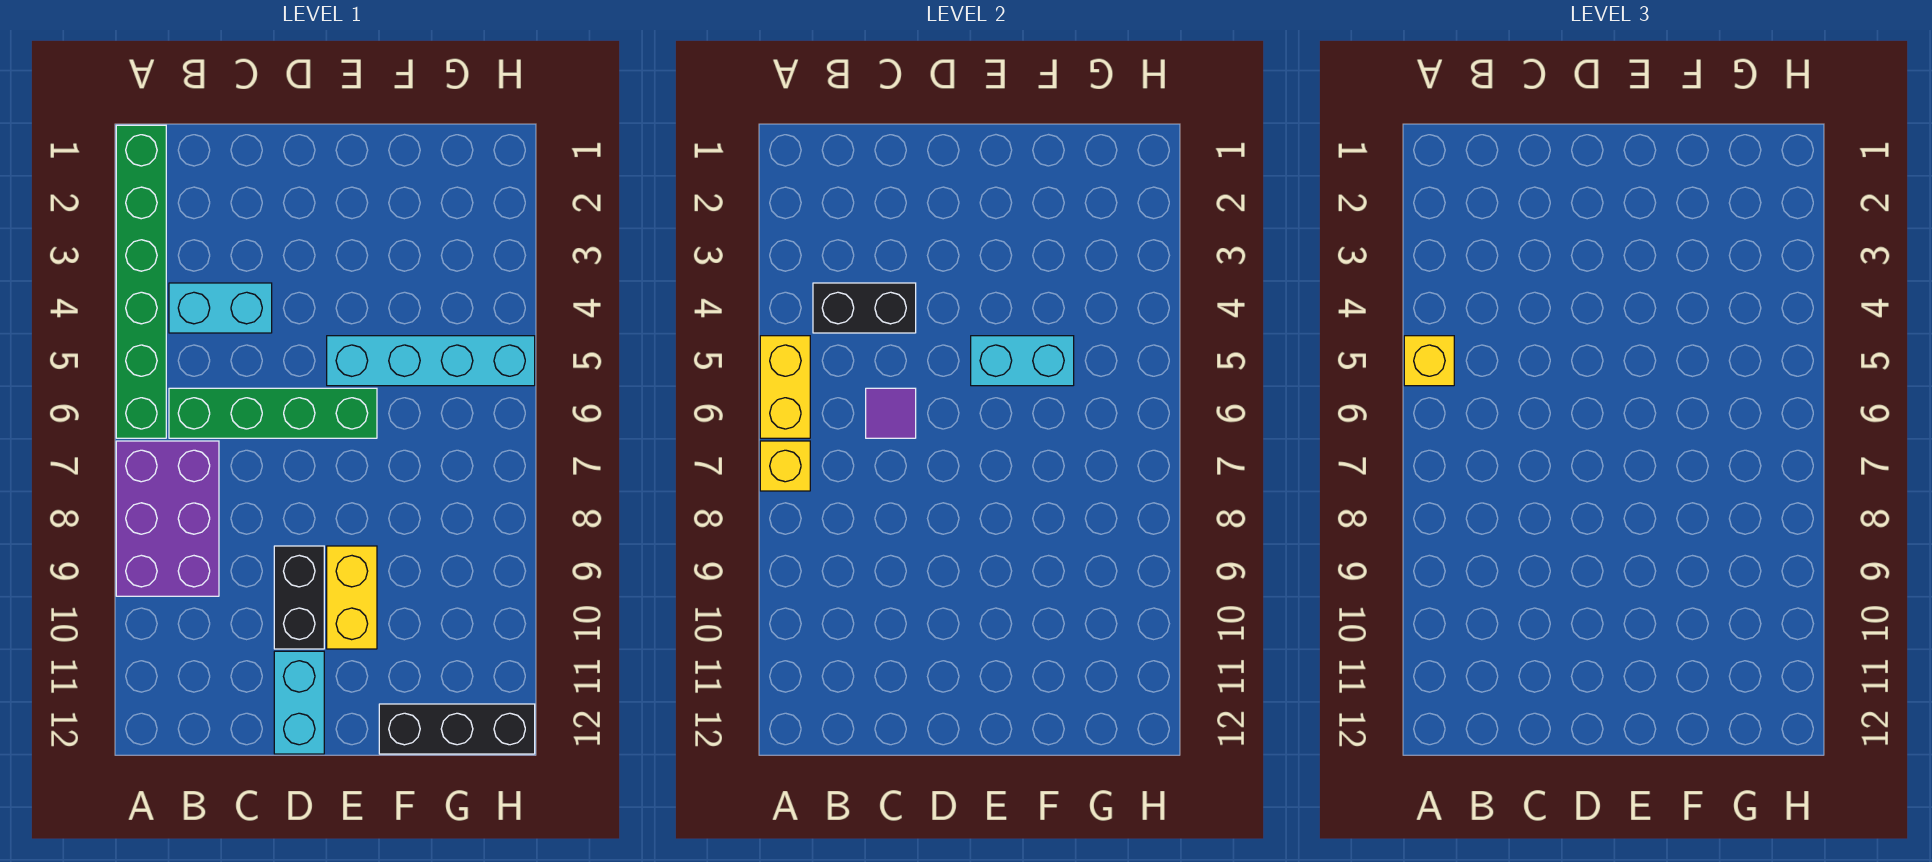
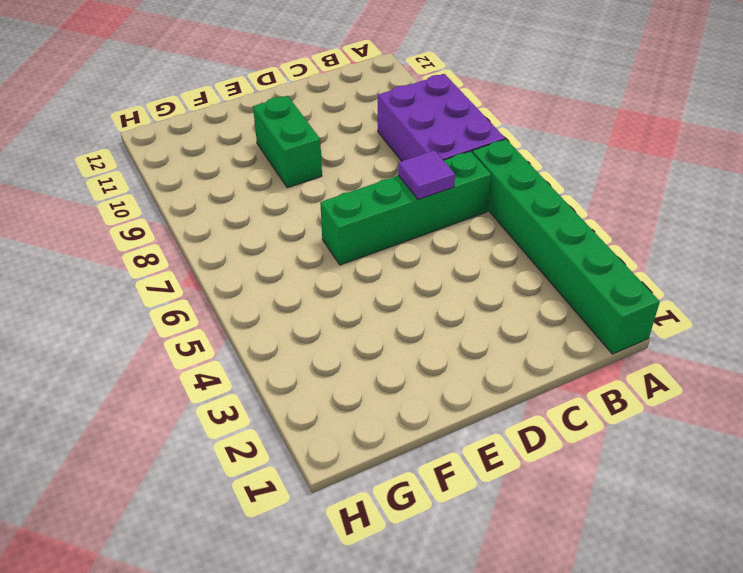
green brick E9:E10 level 1 -> yellow brick E9:E10 level 1
none -> cyan brick B4:C4 level 1
none -> black brick D9:D10 level 1
none -> cyan brick D11:D12 level 1

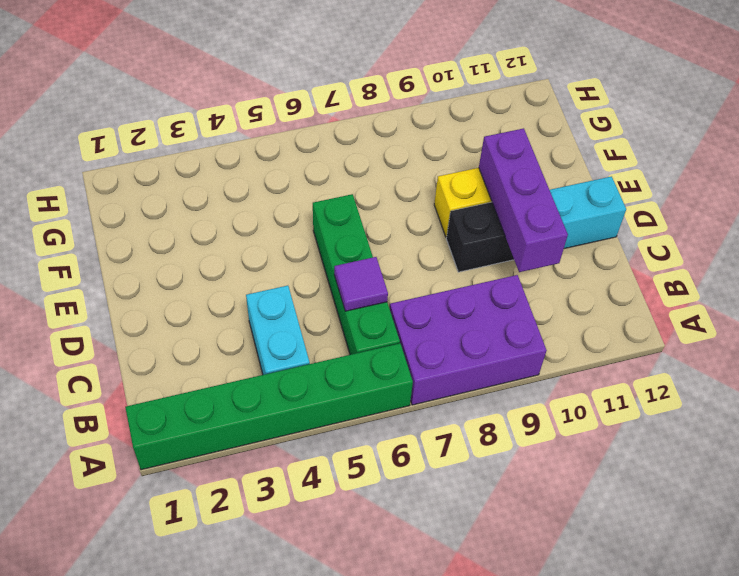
purple brick C10:E10 level 2 -> none
none -> cyan brick E5:H5 level 1
none -> black brick F12:H12 level 1
none -> yellow brick A5:A6 level 2

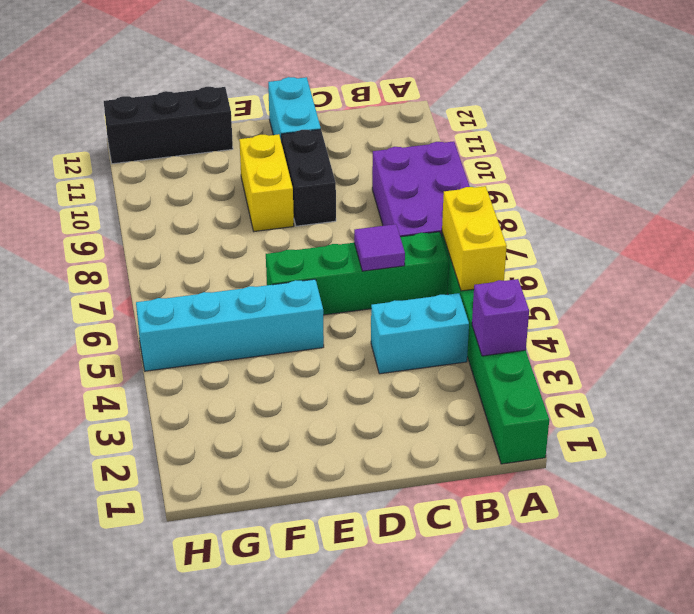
purple brick A3 level 2 -> none
none -> yellow brick A7 level 2
none -> black brick B4:C4 level 2
none -> cyan brick E5:F5 level 2

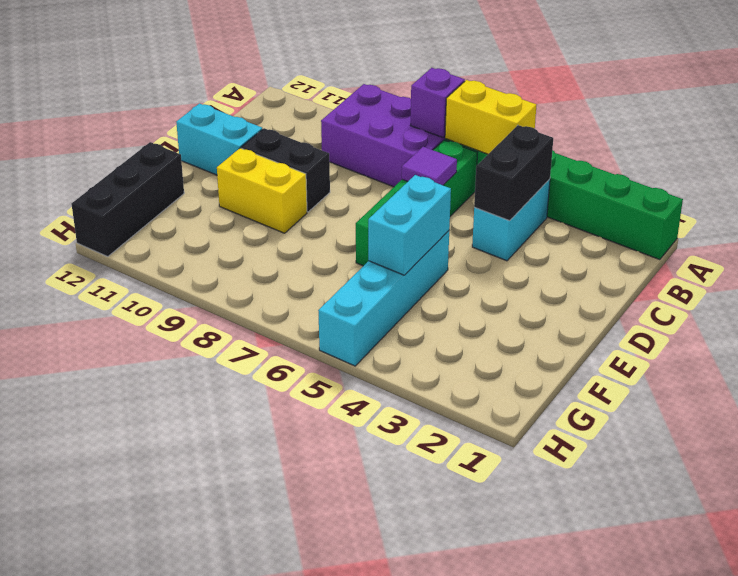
purple brick A7 level 2 -> yellow brick A7 level 2
none -> yellow brick A5 level 3

